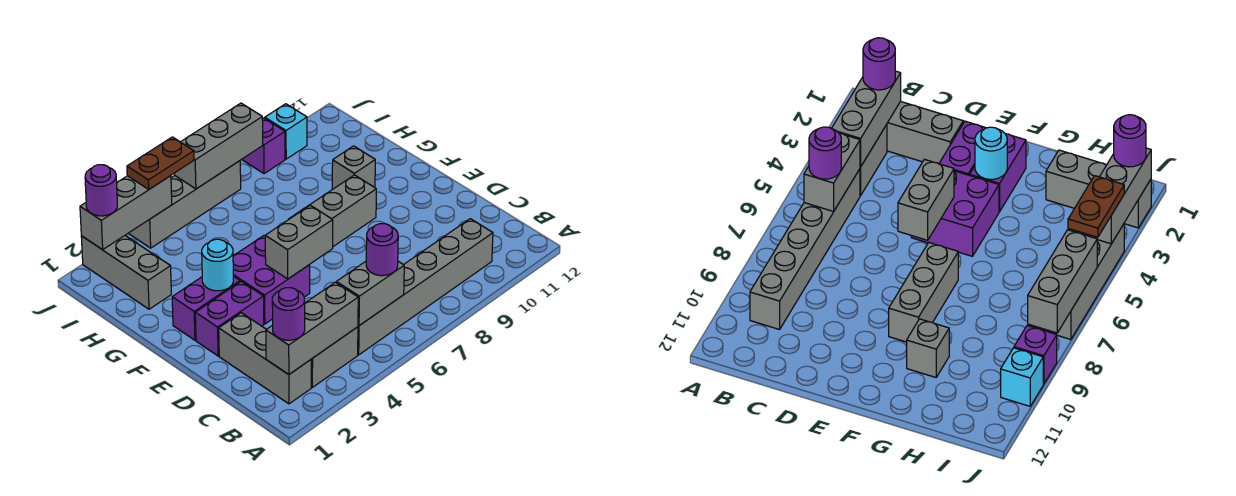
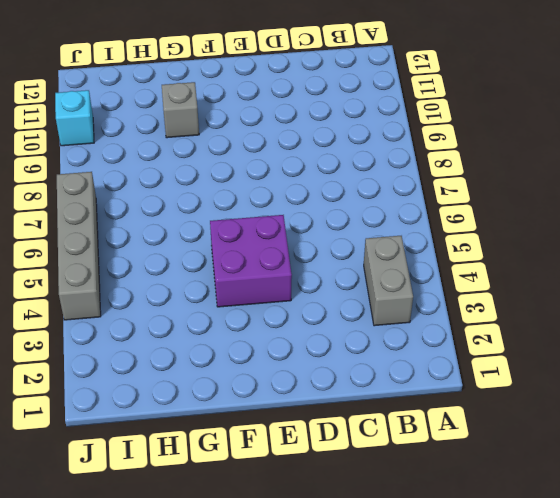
none -> grey brick B2:D2 level 1
none -> grey brick B5:B10 level 1
none -> purple brick E2:E3 level 1

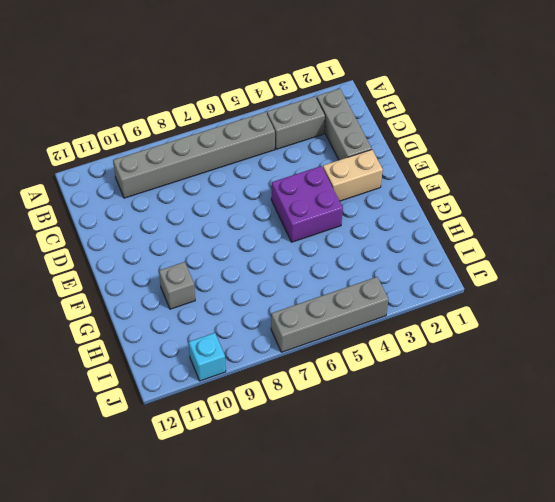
tan brick E2:E3 level 1 -> purple brick E2:E3 level 1
none -> purple brick F2:F3 level 1
none -> grey brick F7:F9 level 1
none -> grey brick H2:J2 level 1

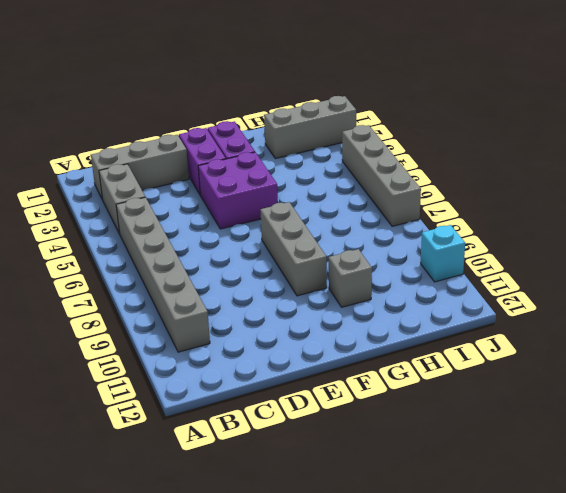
none -> purple brick J9 level 1
none -> grey brick B2:B4 level 2
none -> grey brick B5:B6 level 2

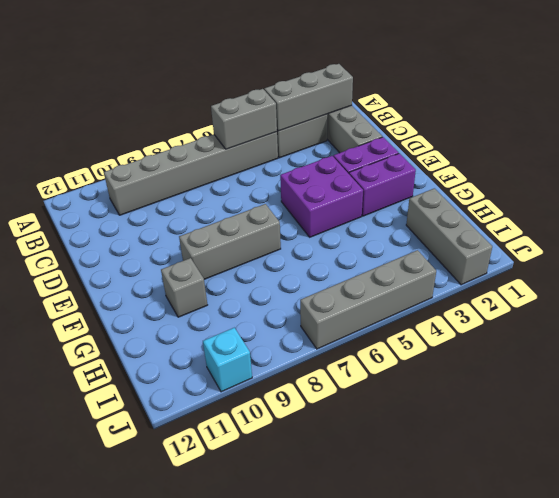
none -> purple brick J9 level 1
none -> grey brick E5:E6 level 2
none -> cyan round brick F3 level 2

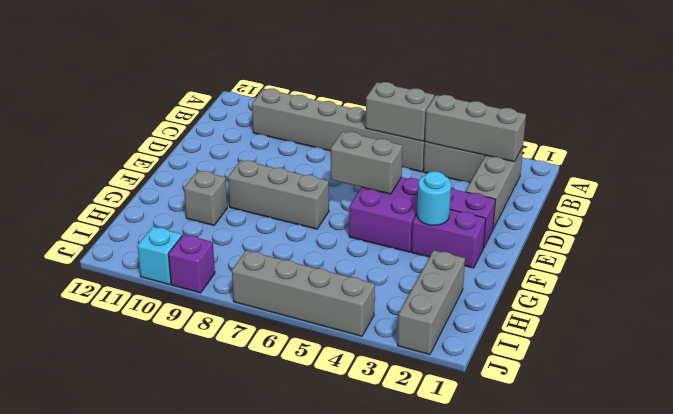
none -> grey brick J2:J4 level 2
none -> grey brick J6:J8 level 2
none -> purple round brick B2 level 3

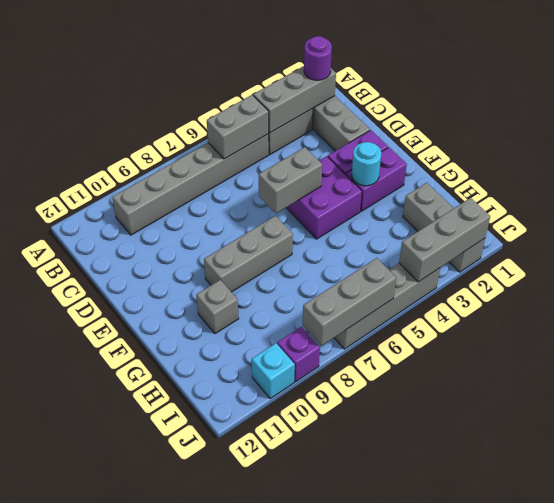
none -> purple round brick B6 level 3
none -> purple round brick J2 level 3
none -> brown plate J4:J5 level 3

